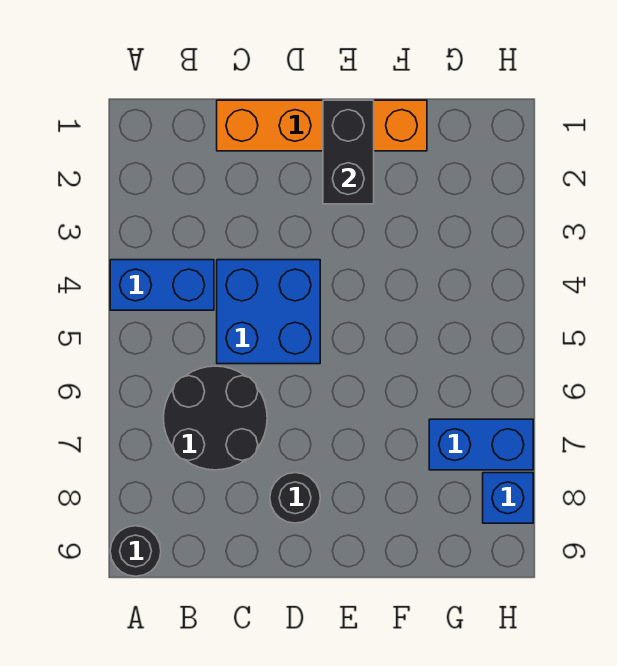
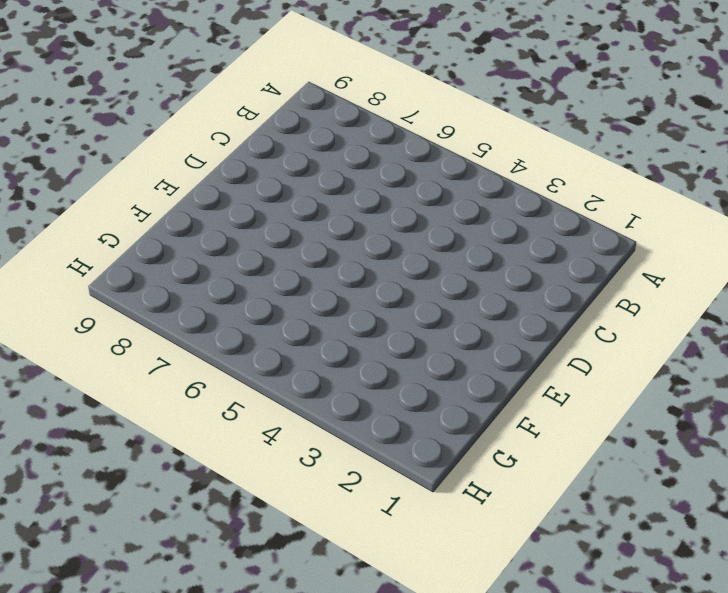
none -> blue brick A4:B4 level 1
none -> black round brick A9 level 1

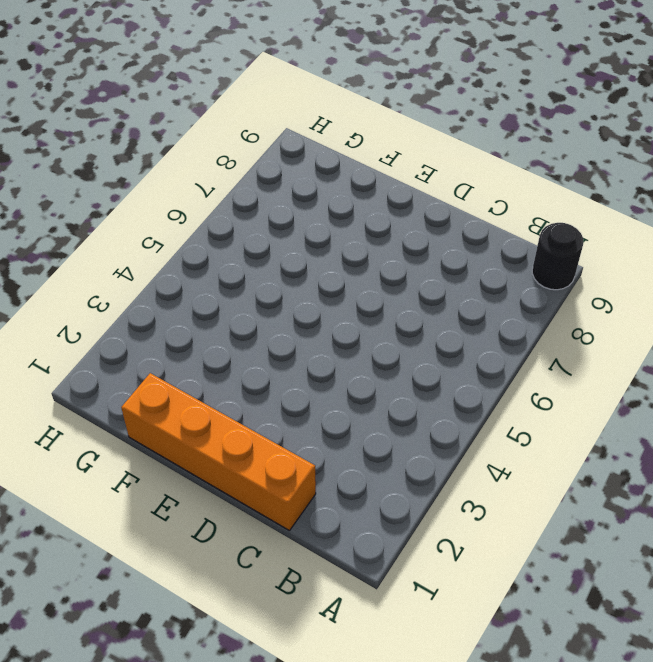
none -> blue brick A4:B4 level 1
none -> black round brick B6:C7 level 1

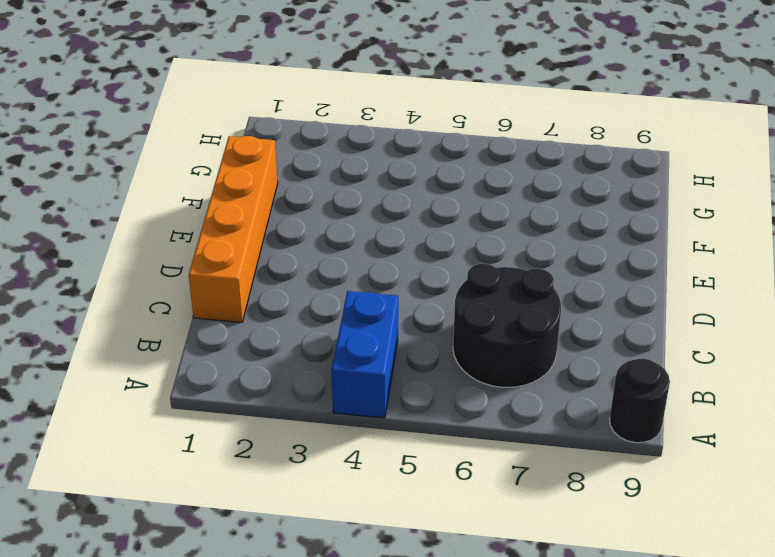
none -> blue brick C4:D5 level 1
none -> black round brick D8 level 1

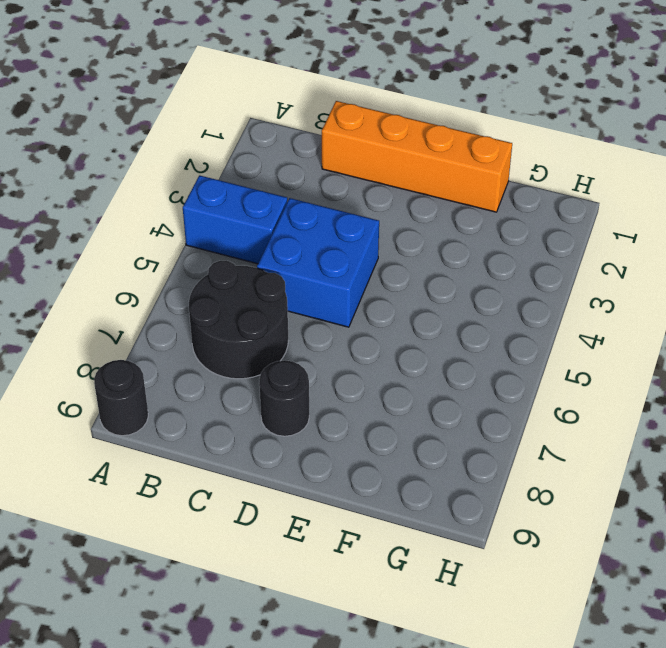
none -> blue brick G7:H7 level 1
none -> blue brick H8 level 1

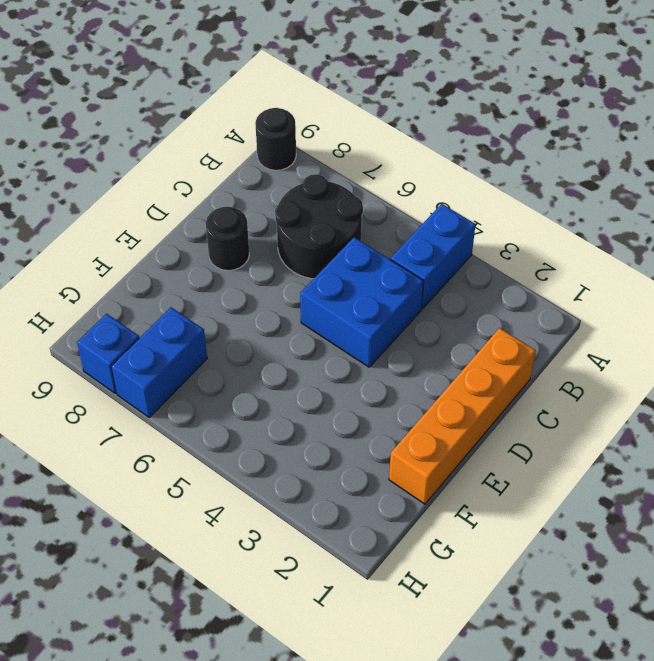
none -> black brick E1:E2 level 2

